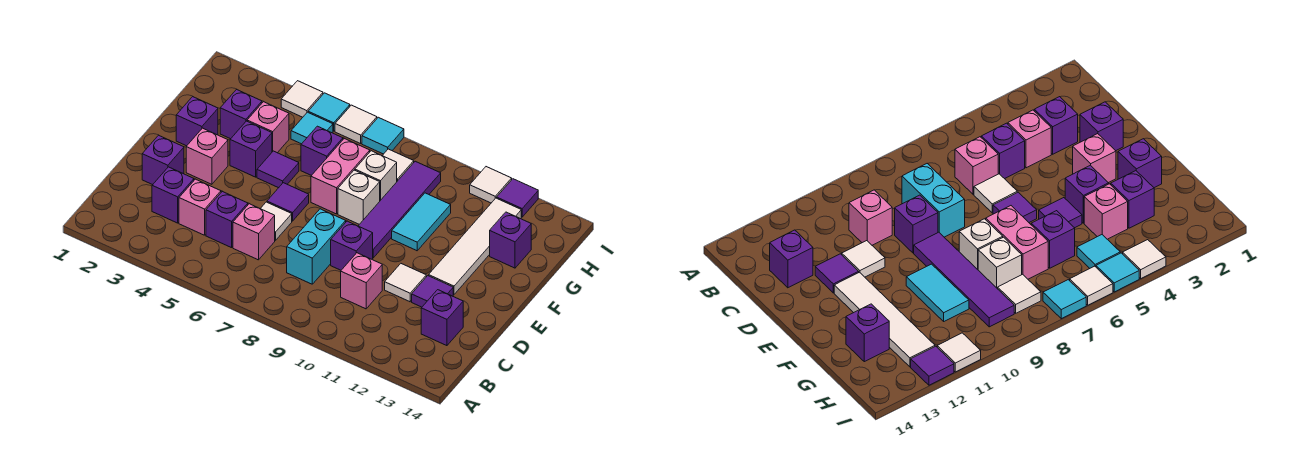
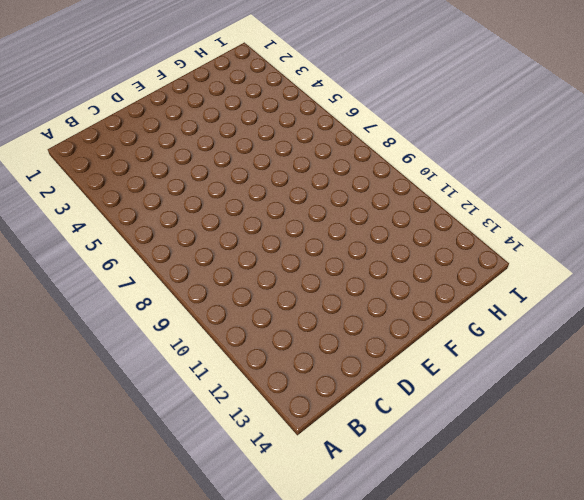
none -> purple brick C3 level 1
none -> pink brick C4 level 1
none -> purple brick C5 level 1
none -> pink brick C6 level 1

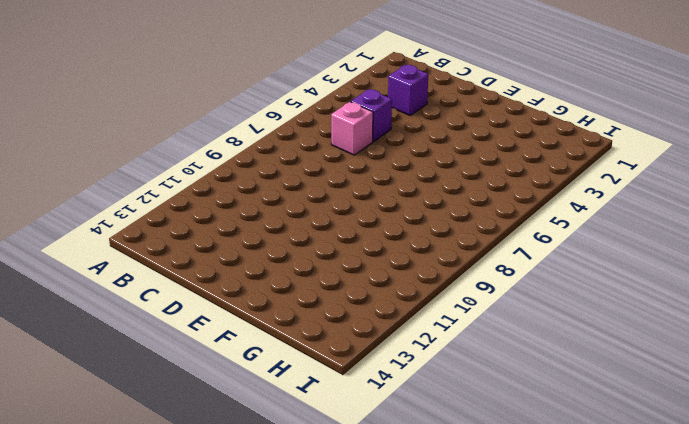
none -> pink brick C4 level 1
none -> cyan brick C8:D8 level 1
none -> pink brick C10 level 1
none -> purple brick C13 level 1

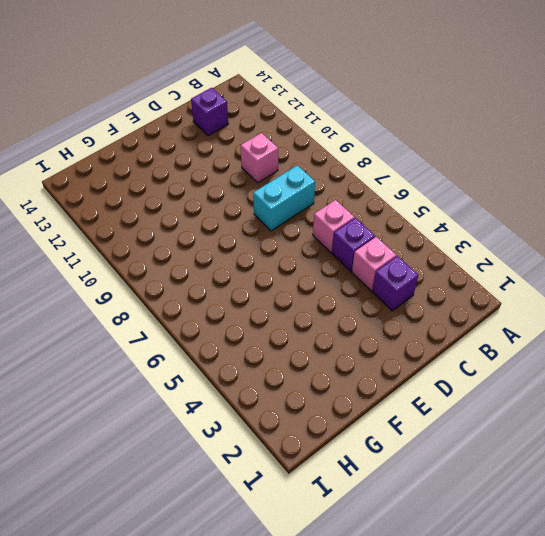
none -> purple brick D2 level 1
none -> white tile D6 level 1
none -> purple brick D9 level 1
none -> white tile D11 level 1

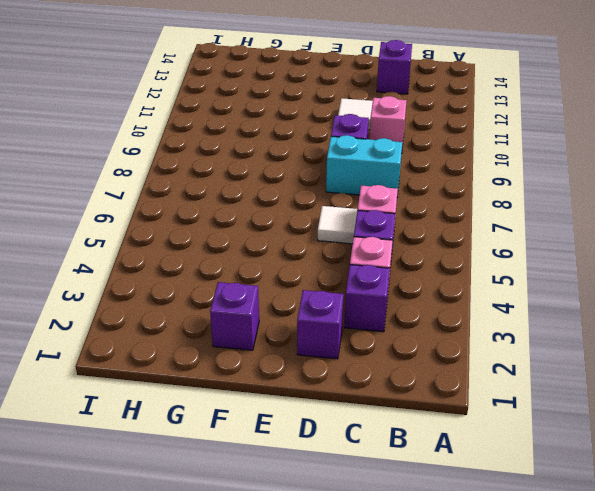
none -> purple tile D12 level 1
none -> pink brick E3 level 1
none -> purple tile E6 level 1
none -> purple tile E9:H9 level 1

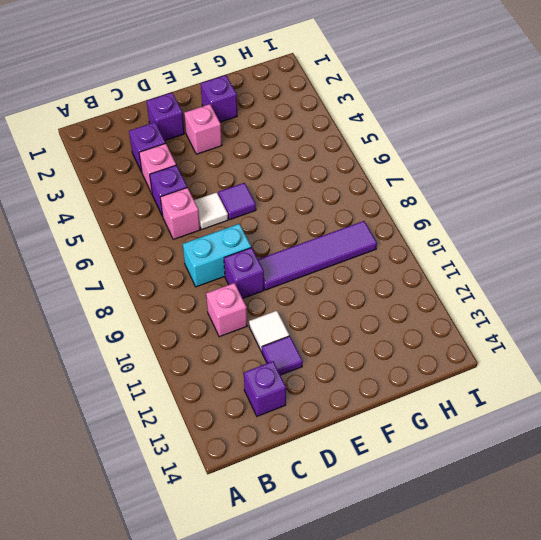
none -> white tile E12:H12 level 1
none -> purple brick F4 level 1
none -> purple tile F5 level 1
none -> pink brick F7:G7 level 1

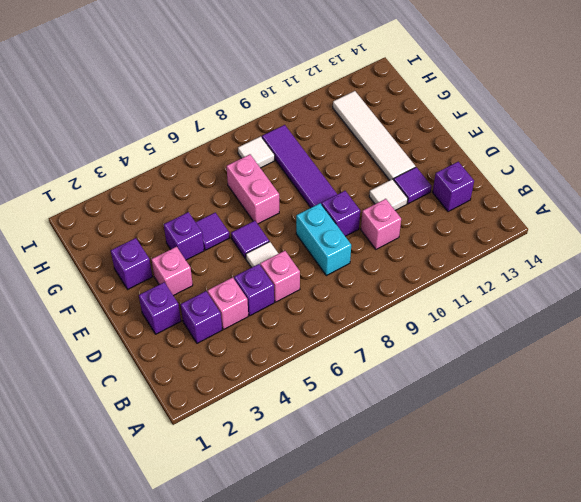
none -> white brick F8 level 1
none -> cyan tile F10:G10 level 1
none -> purple brick G3 level 1
none -> pink brick G4 level 1

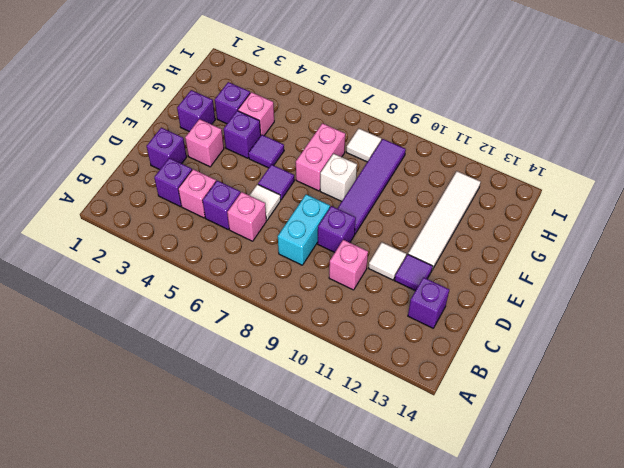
none -> cyan tile F10:G10 level 1
none -> purple brick G6 level 1
none -> white brick G8 level 1
none -> purple brick G13 level 1

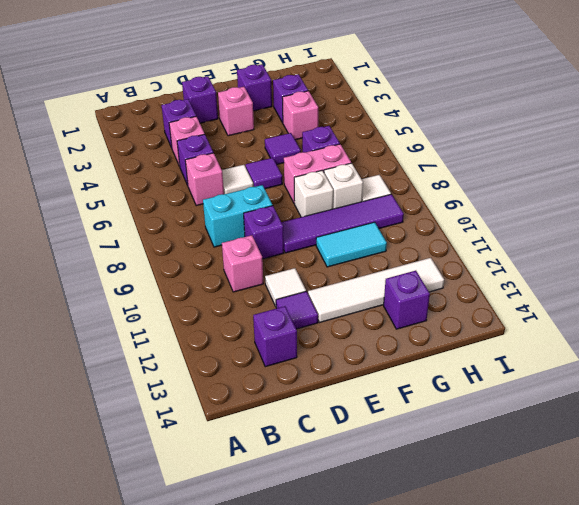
none -> purple brick F4 level 1
none -> cyan tile H5 level 1
none -> white tile I4 level 1
none -> cyan tile I5 level 1

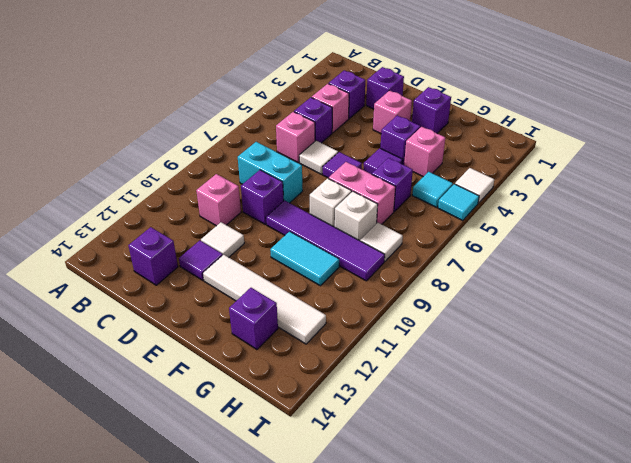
none -> purple brick G3 level 1
none -> white tile I6 level 1
none -> cyan tile I7 level 1
none -> white tile I11 level 1

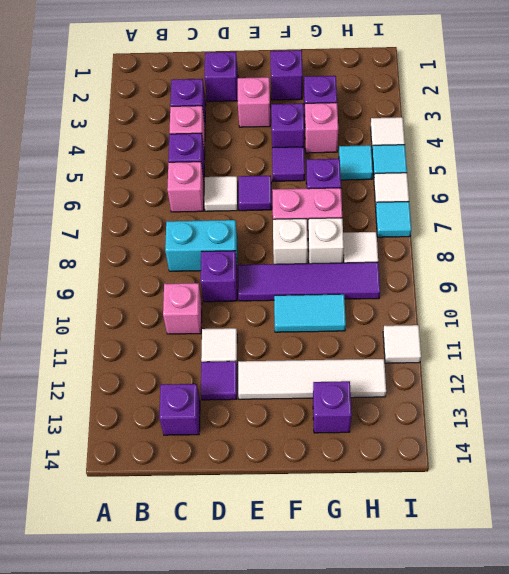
none -> purple tile I12 level 1

